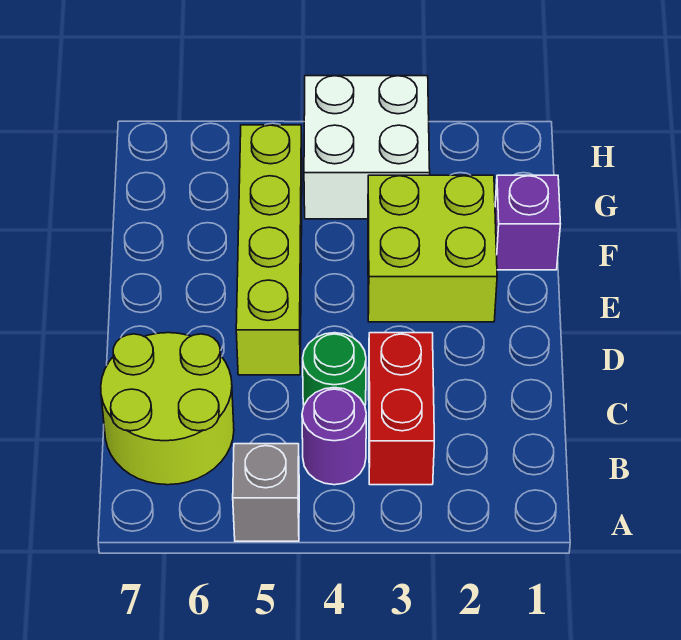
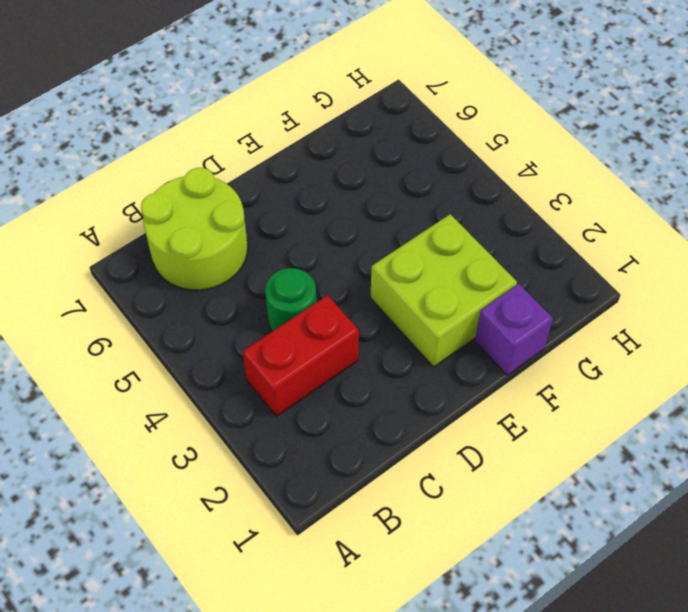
none -> grey brick A5 level 1
none -> purple round brick B4 level 1

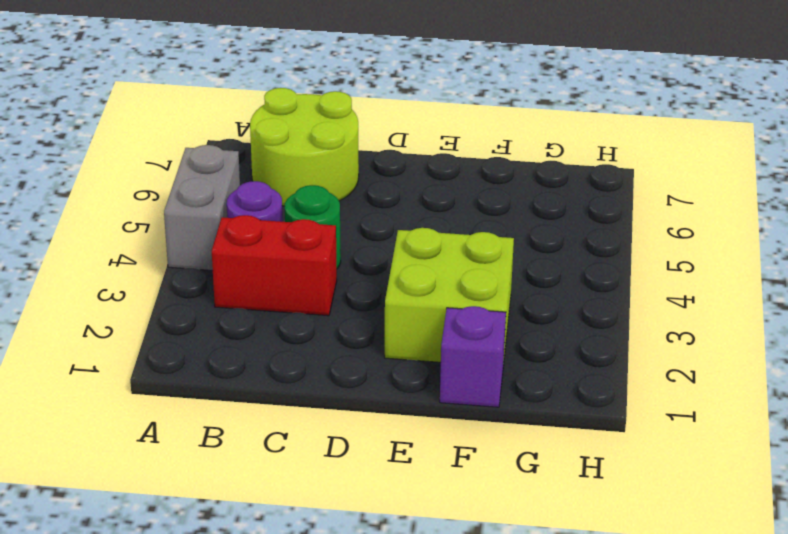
grey brick A4:A5 level 1 -> grey brick A5 level 1
none -> lime brick D5:G5 level 1
none -> white brick G3:H4 level 1

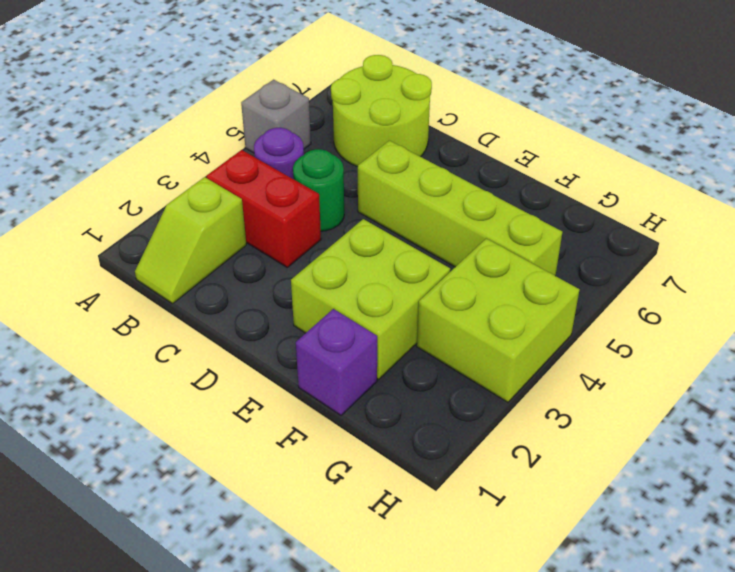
lime slope B1:B2 level 1 top 2 -> none
lime brick G3:H4 level 1 -> white brick G3:H4 level 1

